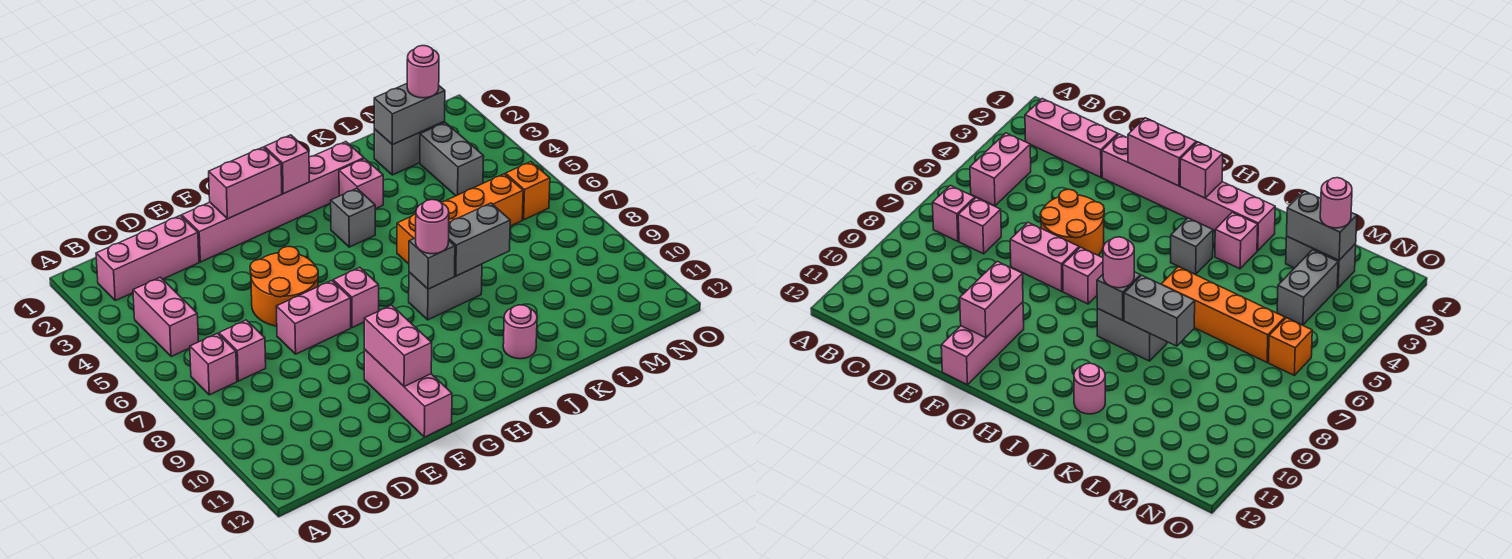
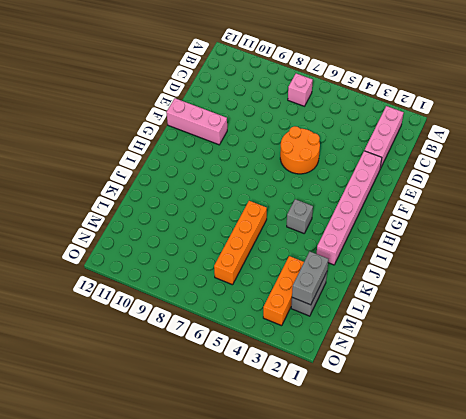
orange brick L3:N3 level 1 -> grey brick M3:M4 level 1
none -> pink brick B4:B5 level 1
none -> pink brick C7 level 1
none -> pink brick E7:F7 level 1

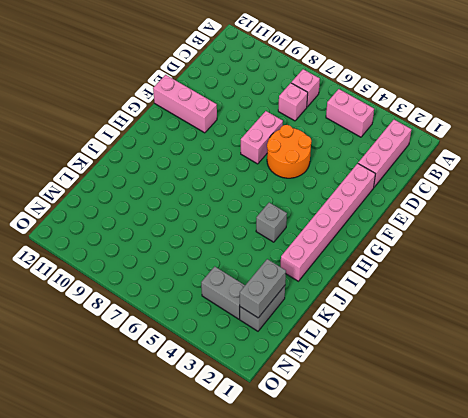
none -> pink brick G7 level 1
none -> grey brick I8:J8 level 1
none -> pink brick J3 level 1

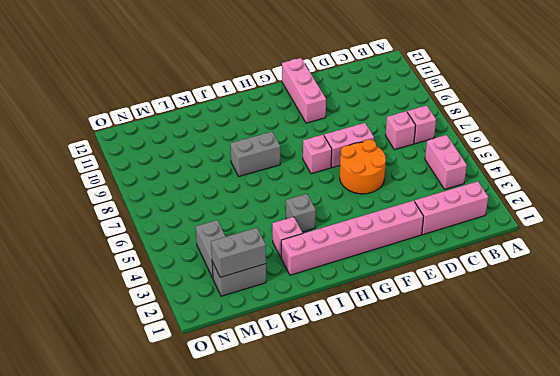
none -> orange brick J6:M6 level 1
none -> pink round brick J11 level 1
none -> orange brick N6 level 1

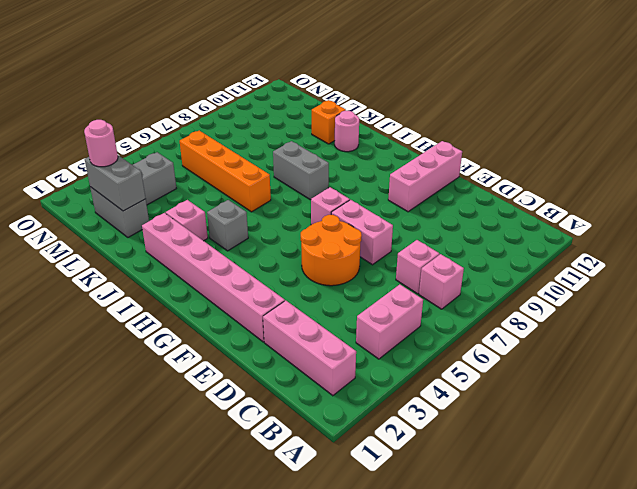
orange brick K11 level 1 -> orange brick N6 level 1
none -> pink brick F2:G2 level 2
none -> pink brick F10:F11 level 2
none -> pink brick H2 level 2

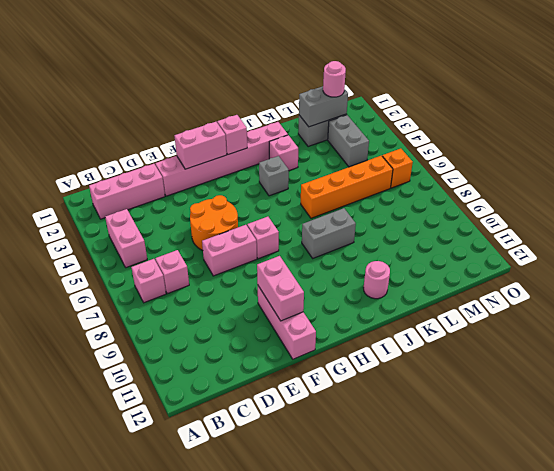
none -> grey brick I8 level 2
none -> grey brick J8:K8 level 2
none -> pink round brick I8 level 3

